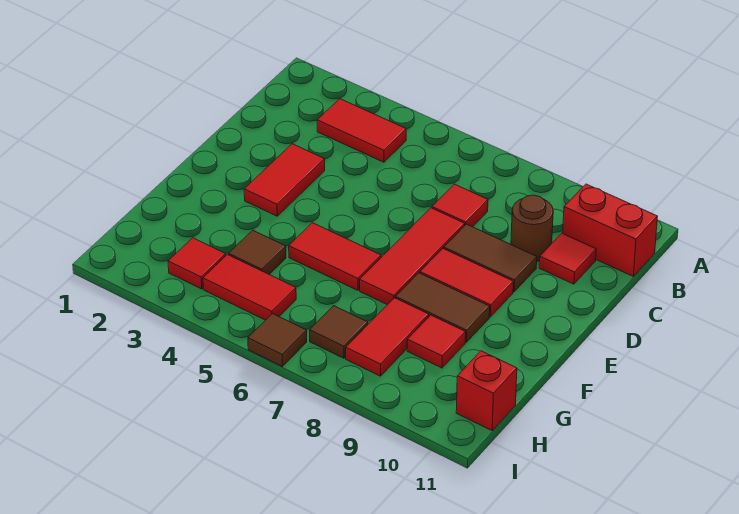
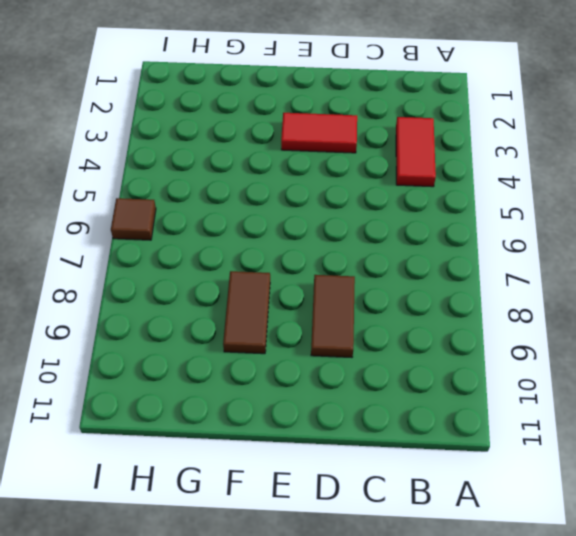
none -> red brick B10:B11 level 1
none -> red tile C7 level 1
none -> brown round brick C9 level 1

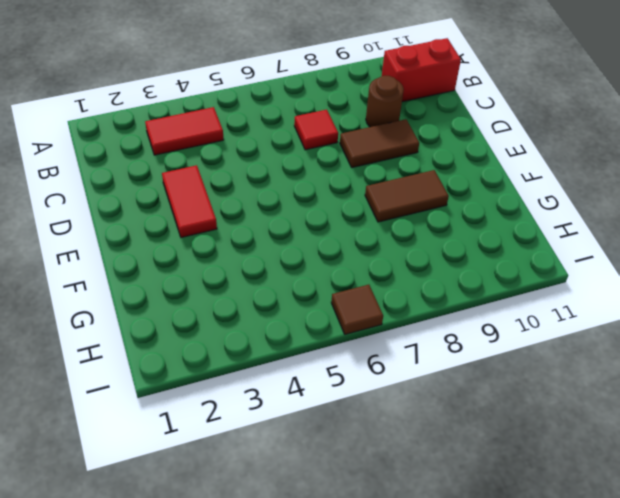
none -> red tile C10 level 1
none -> red tile D7:F7 level 1
none -> red tile E8:E9 level 1

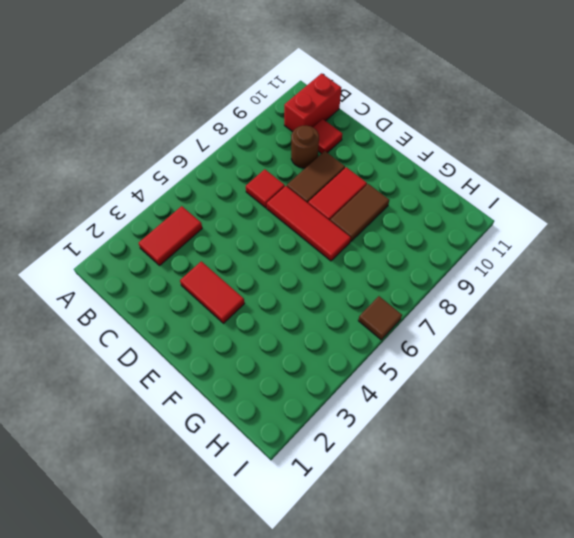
none -> red tile F5:F6 level 1
none -> brown tile G4 level 1
none -> red tile G8:H8 level 1

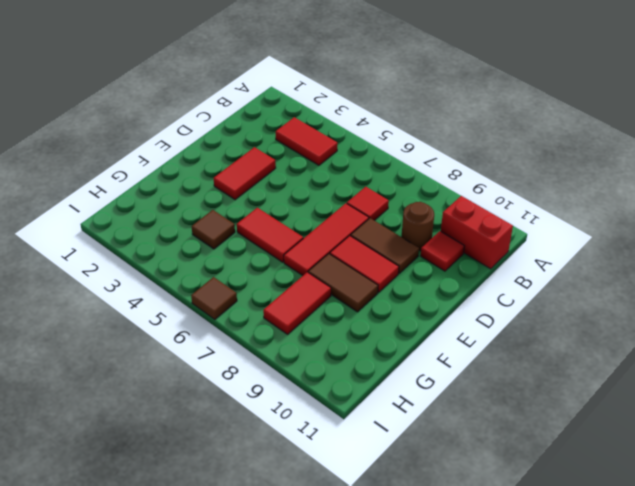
none -> red tile G9 level 1
none -> red tile H3 level 1
none -> red tile H4:H5 level 1

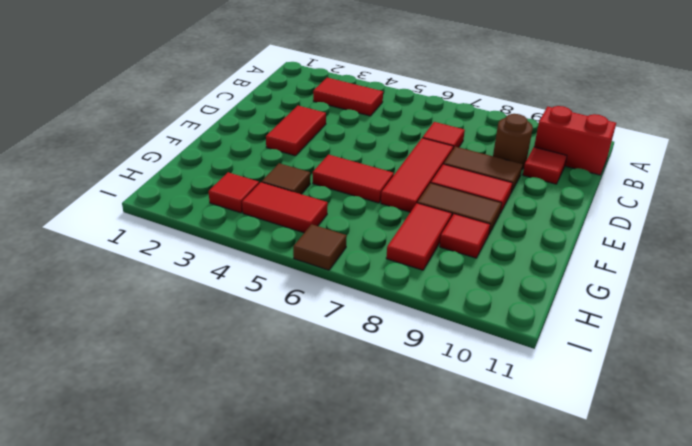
none -> brown tile H7 level 1
none -> red brick H11 level 1

